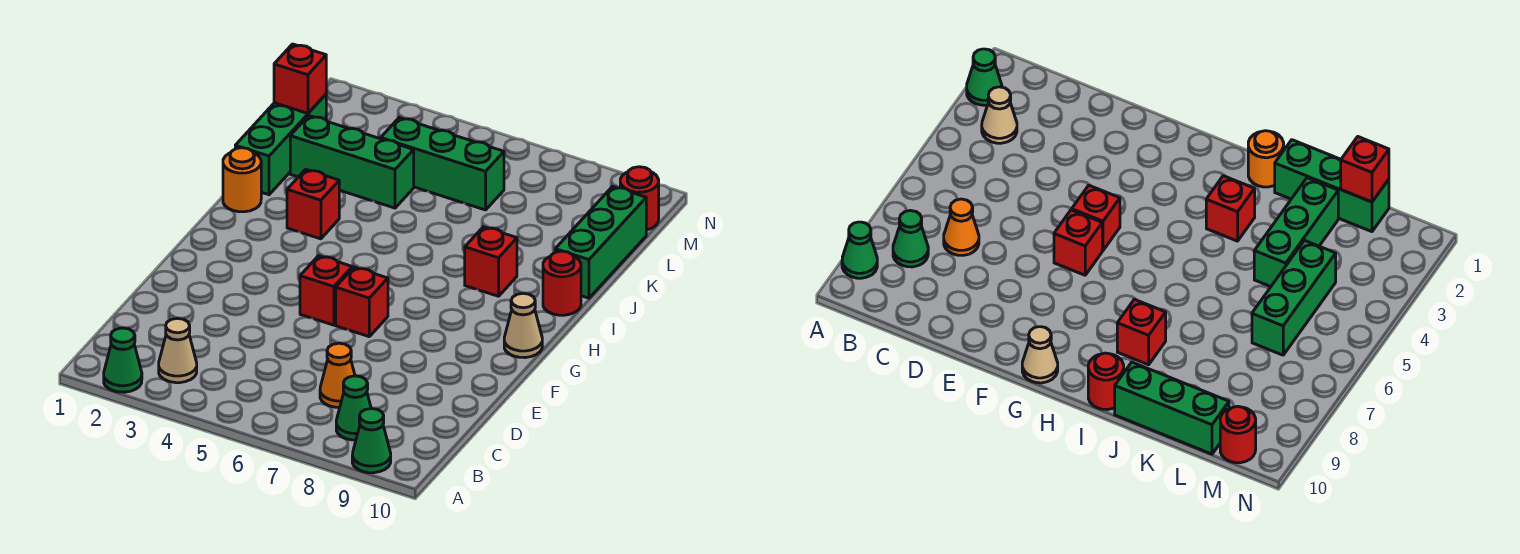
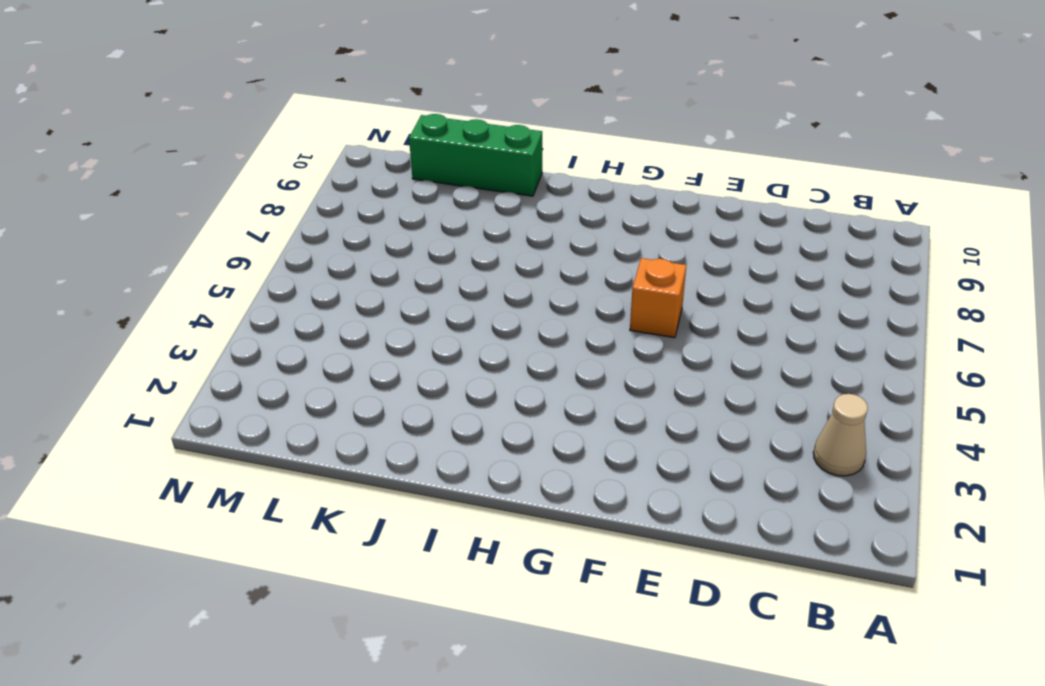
orange brick F6 level 1 -> red brick F6 level 1
none -> green cone A2 level 1
none -> green cone A9 level 1
none -> green cone B8 level 1

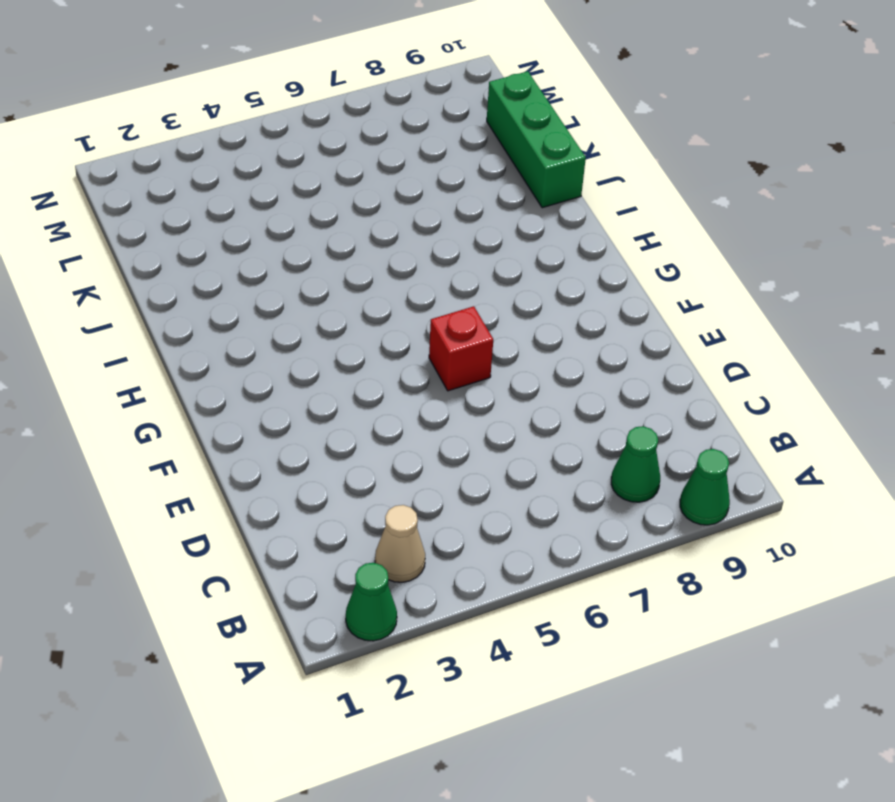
none -> orange cone C7 level 1
none -> red brick F5 level 1
none -> tan cone G10 level 1

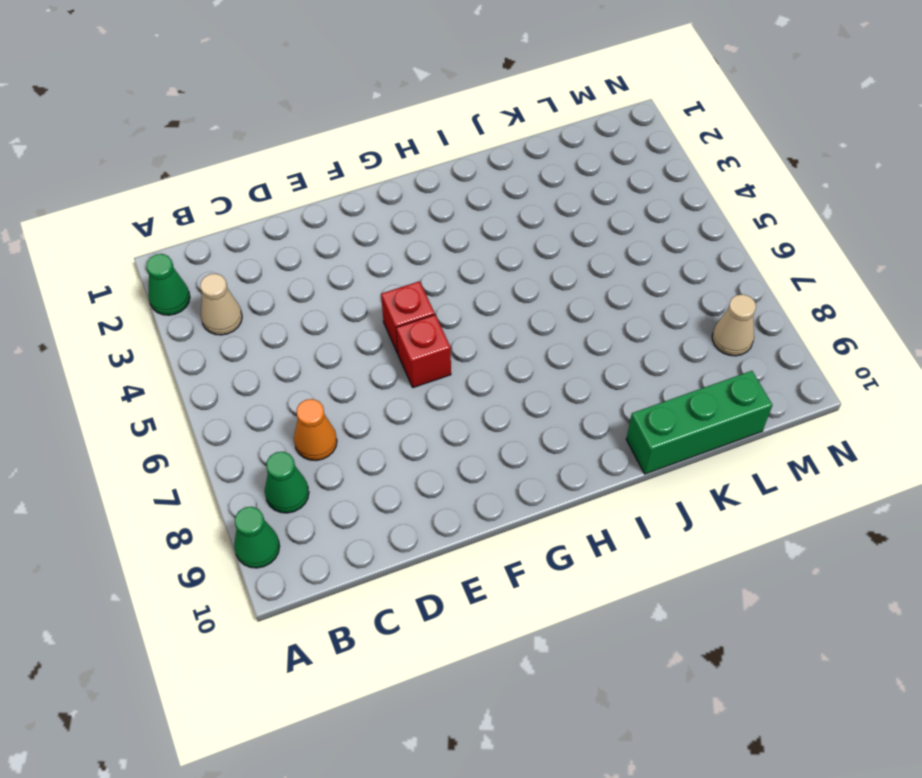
tan cone M8 level 1 -> tan cone G10 level 1
none -> orange round brick I1 level 1
none -> red brick I3 level 1
none -> red brick I8 level 1

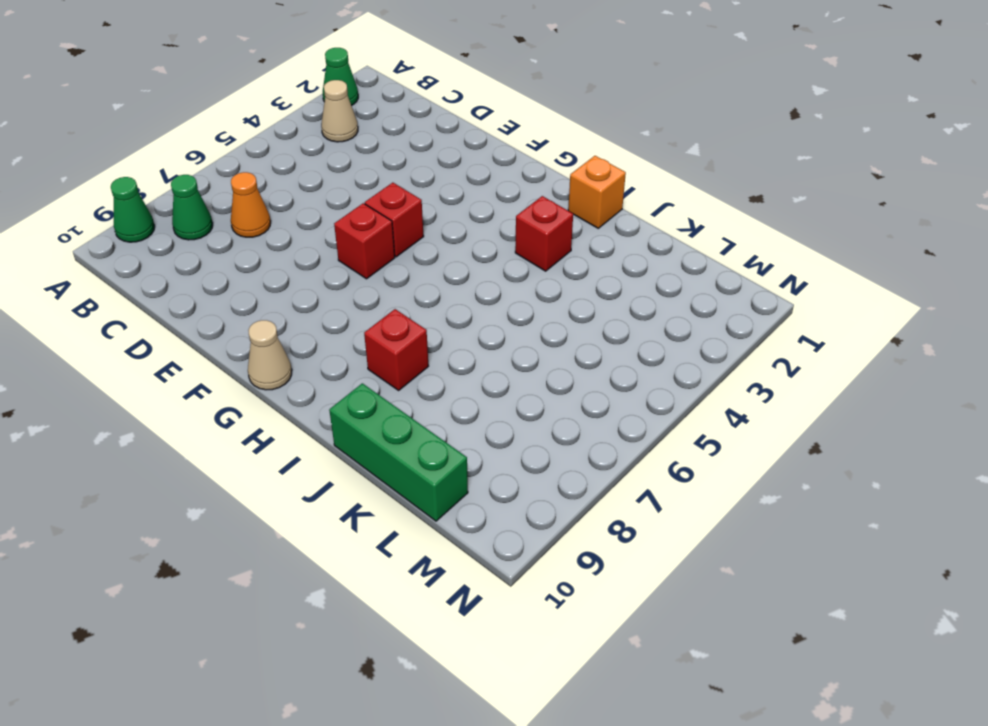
orange brick I1 level 1 -> orange round brick I1 level 1
none -> red round brick I10 level 1
none -> green brick J1:L1 level 1
none -> green brick K2:K4 level 1

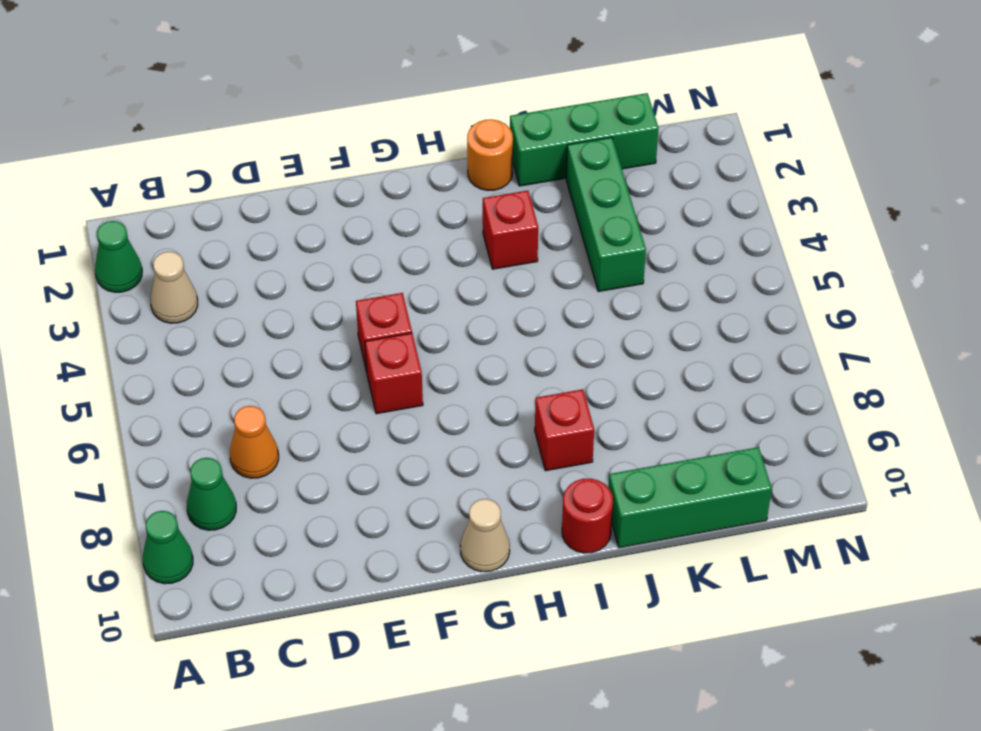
none -> green brick L4:L6 level 1
none -> red round brick M10 level 1
none -> red brick L1 level 2

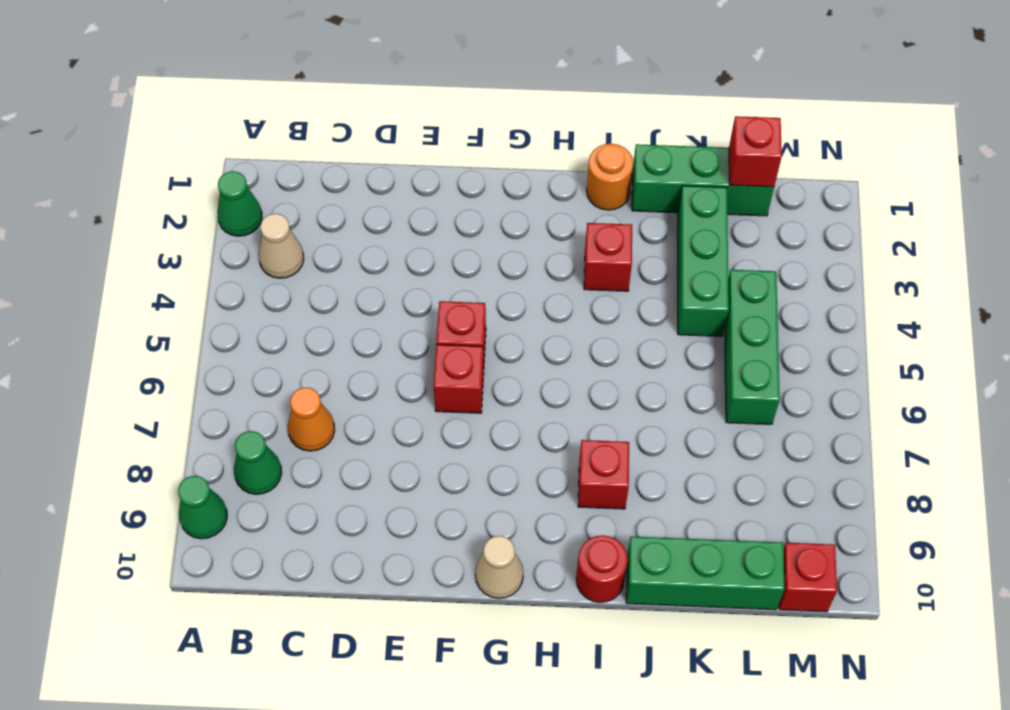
red brick M10 level 1 -> red round brick M10 level 1

